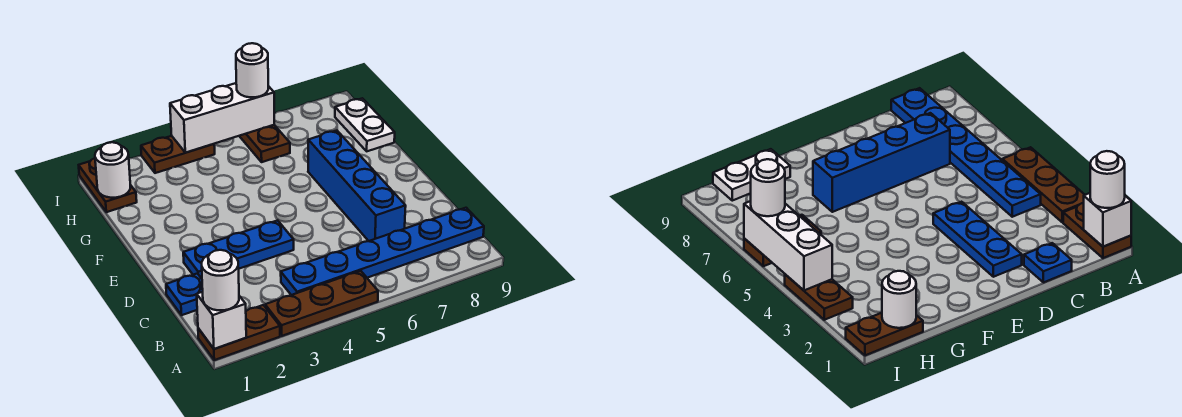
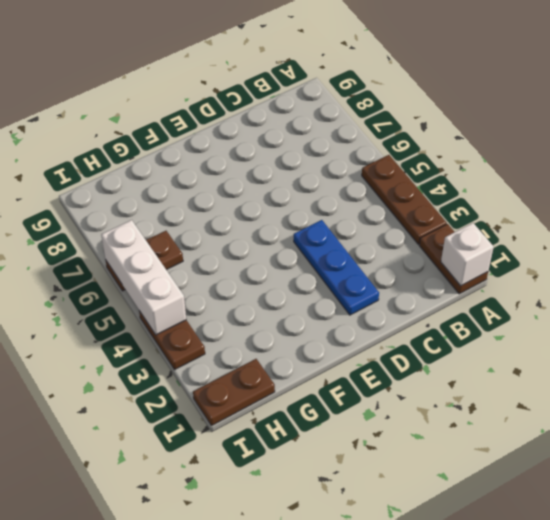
none -> blue plate B4:B9 level 1
none -> blue plate C1 level 1
none -> blue brick C7:F7 level 1

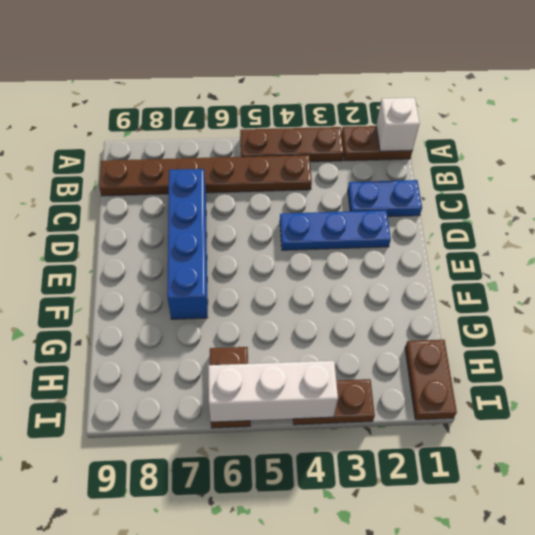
brown plate B4:B9 level 1 -> blue plate B4:B9 level 1
blue plate C1:C2 level 1 -> blue plate C1 level 1
none -> white plate G9:H9 level 1
none -> white round brick H1 level 2
none -> white round brick A1 level 3

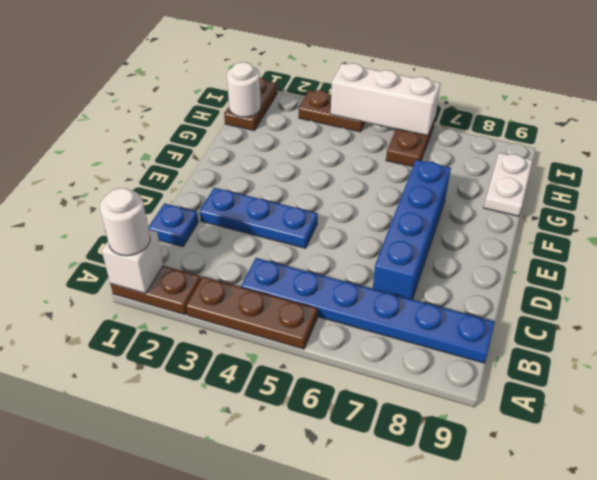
none -> white round brick I6 level 3

